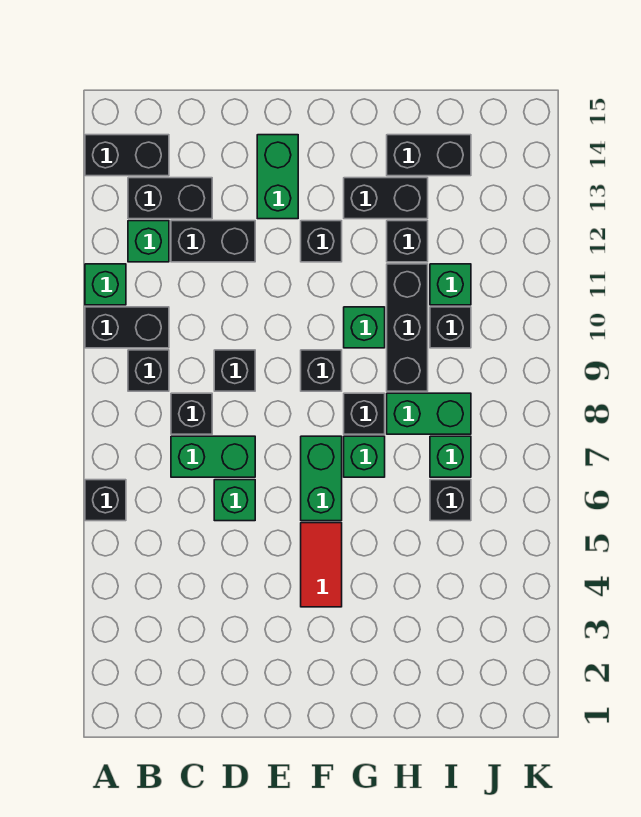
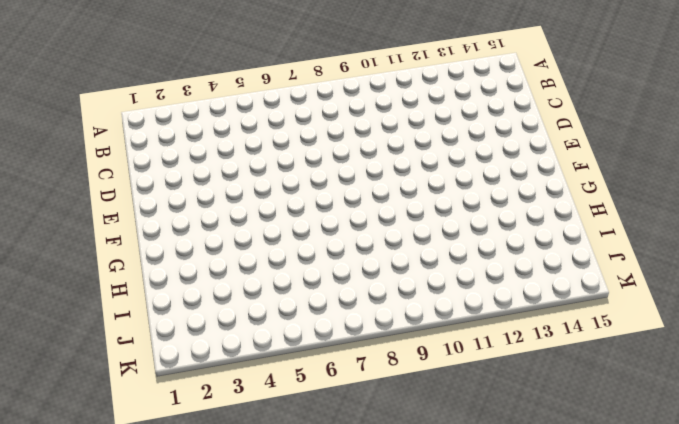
none -> black brick A6 level 1
none -> black brick A10:B10 level 1
none -> green brick A11 level 1

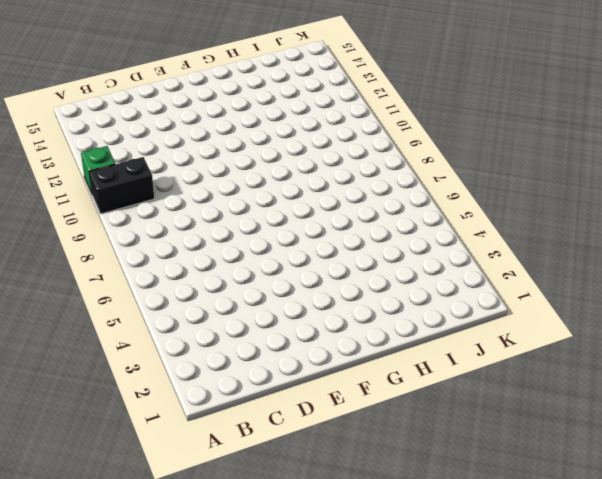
none -> black brick A6 level 1
none -> black brick A14:B14 level 1
none -> black brick B9 level 1

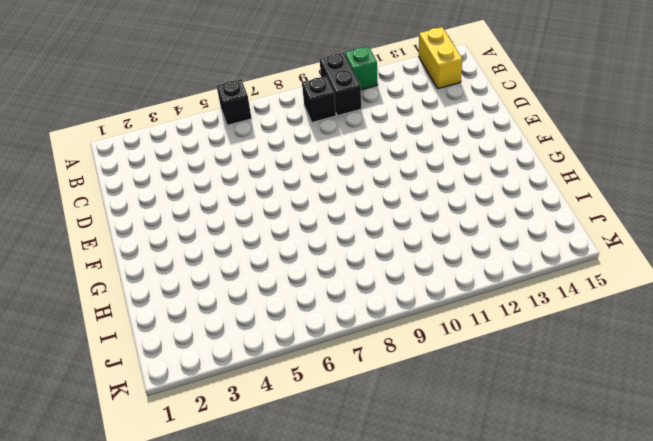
yellow brick A14:B14 level 1 -> black brick A14:B14 level 1
none -> green brick B12 level 1
none -> black brick B13:C13 level 1
none -> green brick C7:D7 level 1

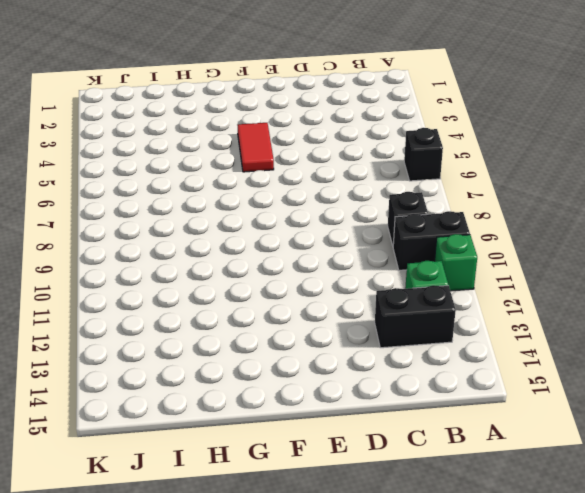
none -> black brick A14:B14 level 1
none -> green brick C7:D7 level 1
none -> black brick C8 level 1

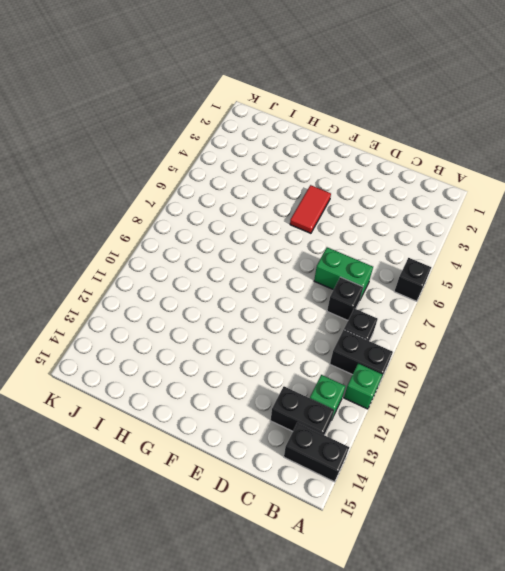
none -> black brick C12:D12 level 1
none -> green brick D6 level 1
none -> black brick D9 level 1

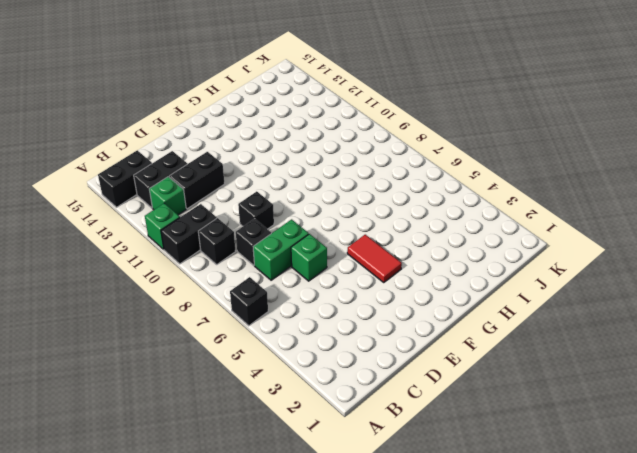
none -> green brick E13:E14 level 1
none -> green brick F6:F7 level 1
none -> black brick F9 level 1

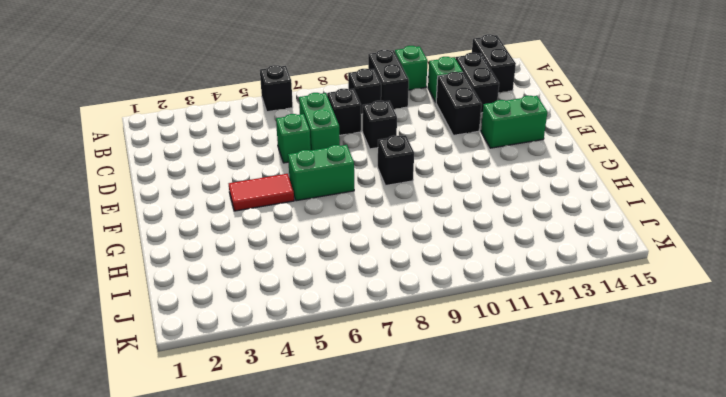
none -> black brick F12 level 1
none -> green brick G7 level 1
none -> black brick G8 level 1

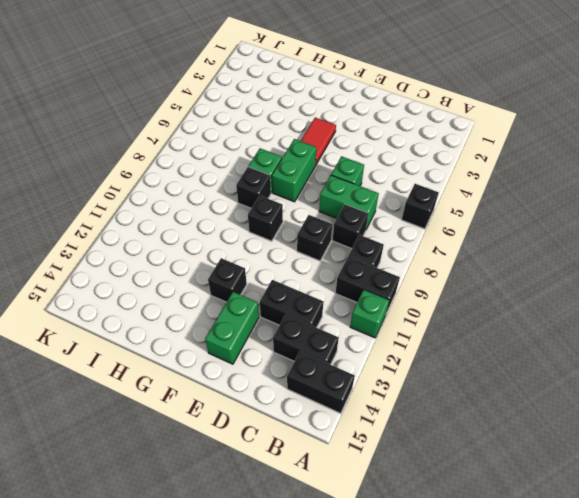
none -> green brick B12 level 1
none -> green brick G10 level 1
none -> black brick G13:H13 level 1

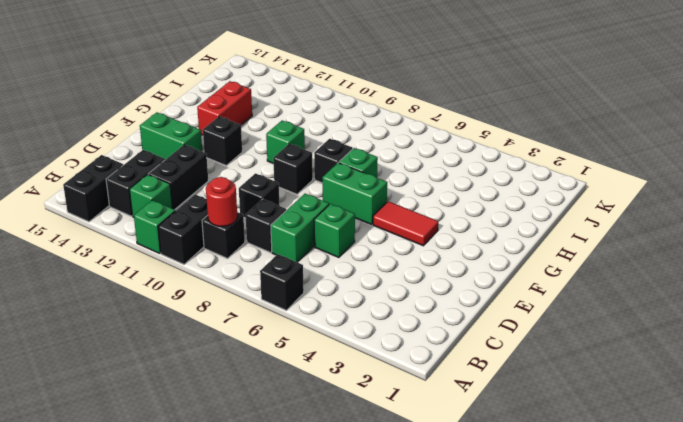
red round brick B9 level 2 -> none
red brick G13:H13 level 1 -> black brick G13:H13 level 1
none -> green brick H8:I8 level 1
none -> black brick H9:H11 level 1
none -> black brick H12 level 1

